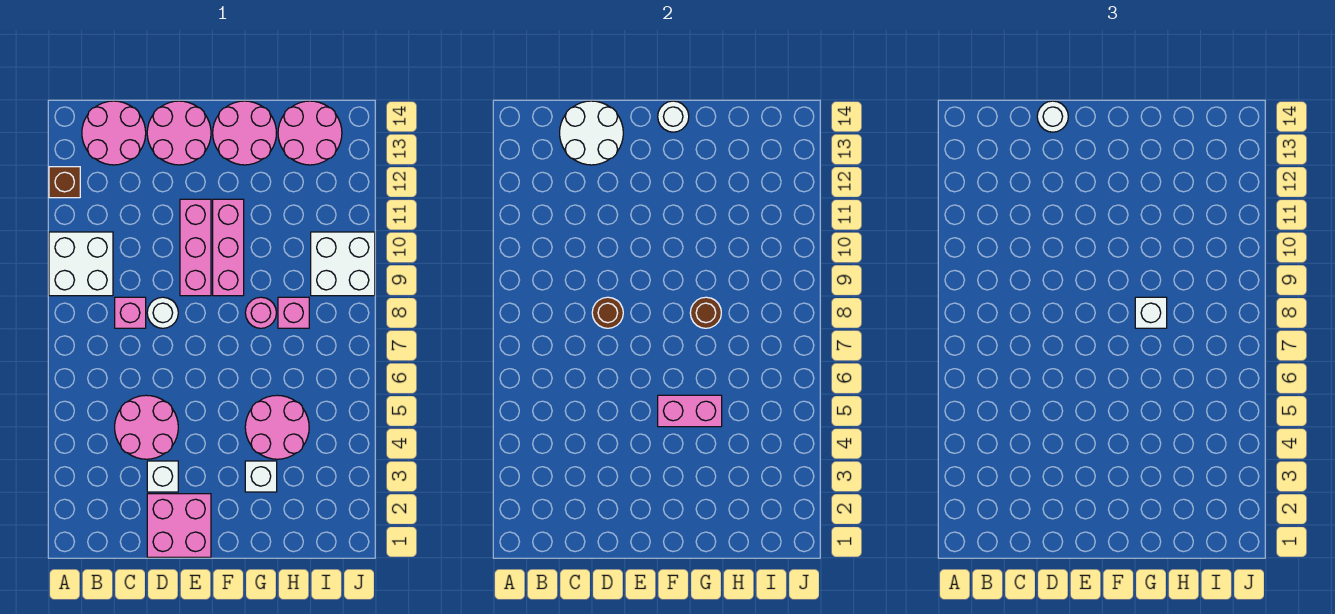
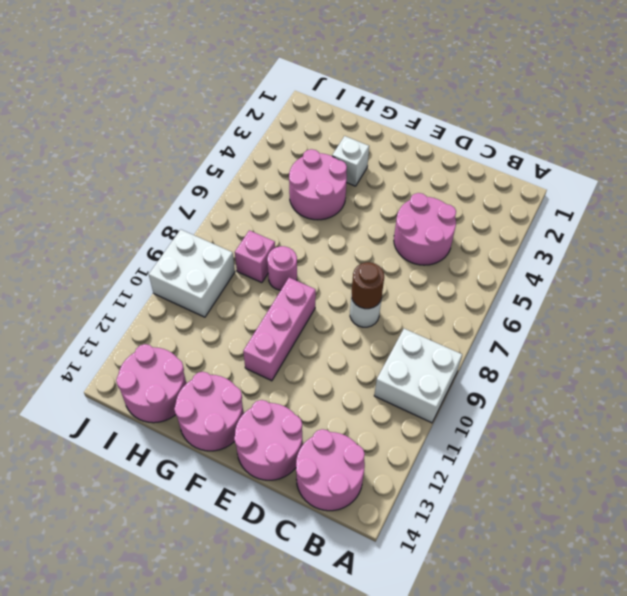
none -> brown brick A12 level 1
none -> pink brick C8 level 1
none -> pink brick D1:E2 level 1

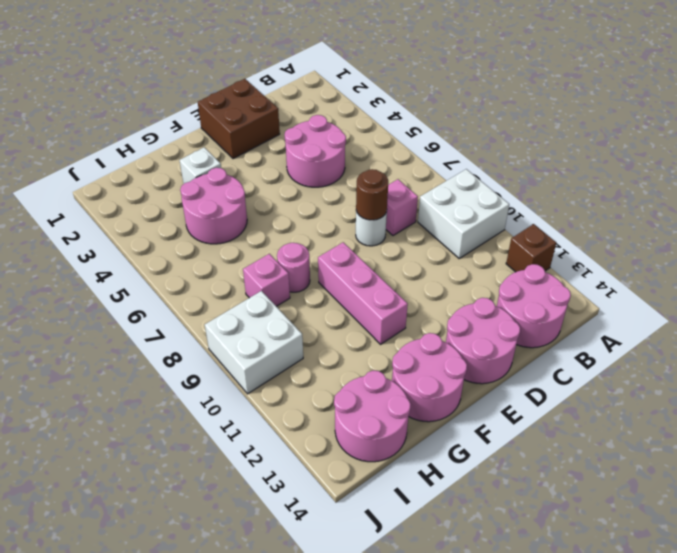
brown brick D1:E2 level 1 -> pink brick D1:E2 level 1
none -> white brick D3 level 1
none -> pink brick E9:E11 level 1
none -> white round brick C13:D14 level 2

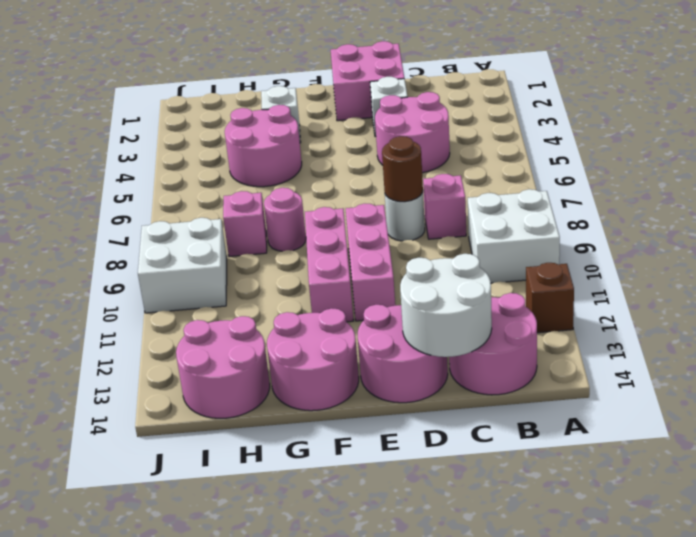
none -> pink brick F5:G5 level 2
none -> white round brick F14 level 2
none -> brown round brick G8 level 2

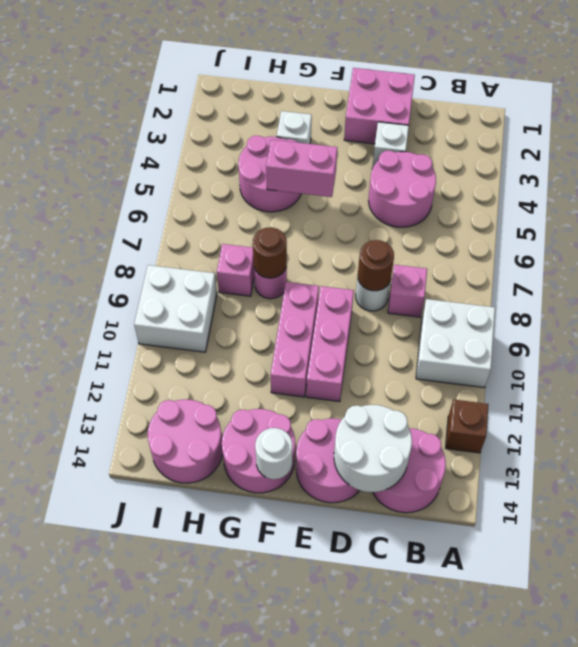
none -> white round brick D14 level 3
none -> white brick G8 level 3

